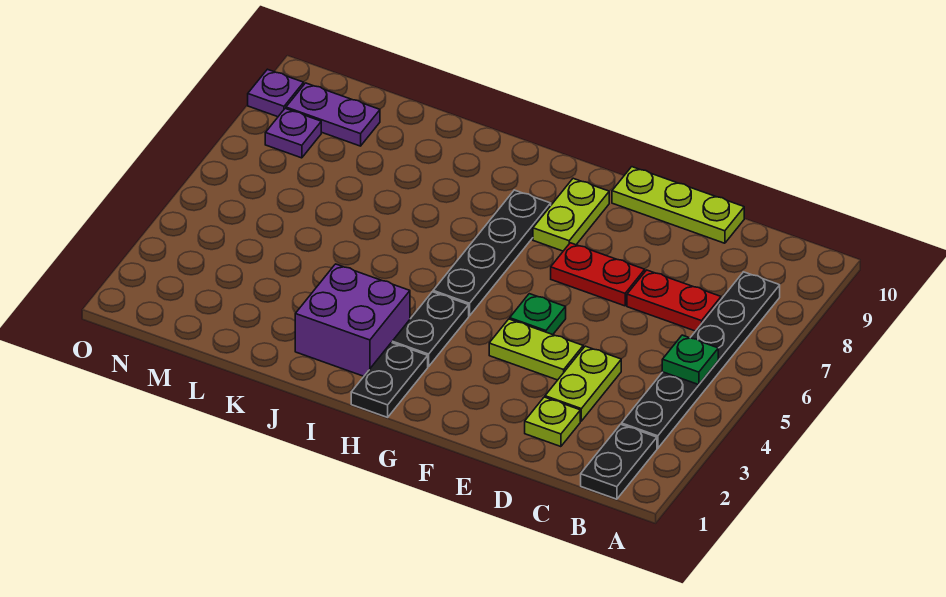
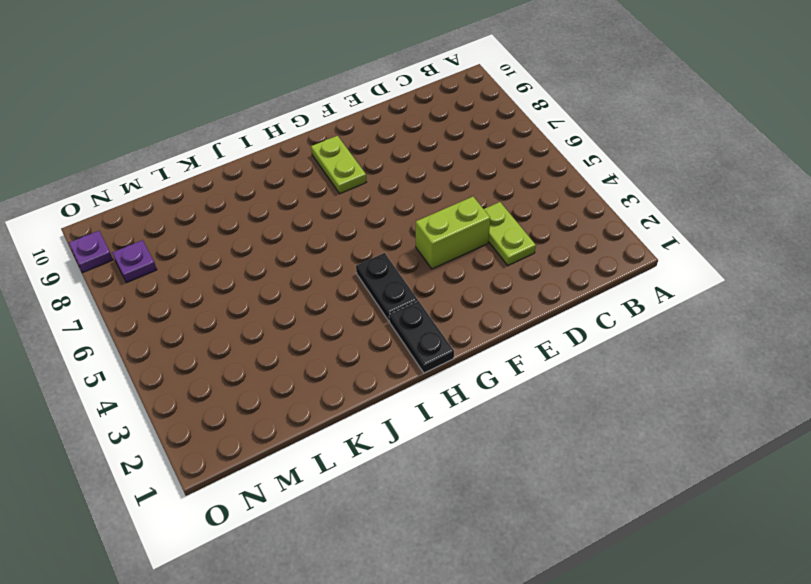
lime brick E4:F4 level 1 -> lime plate E4:F4 level 1
none -> black plate B1:B2 level 1
none -> black plate B3:B8 level 1
none -> red plate C7:D7 level 1

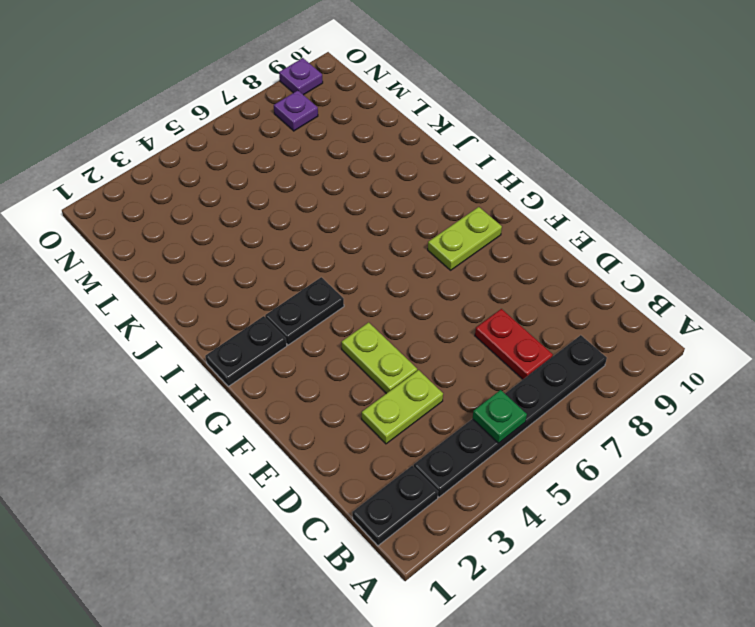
none -> lime plate D2 level 1
none -> lime plate D10:F10 level 1
none -> red plate E7:F7 level 1

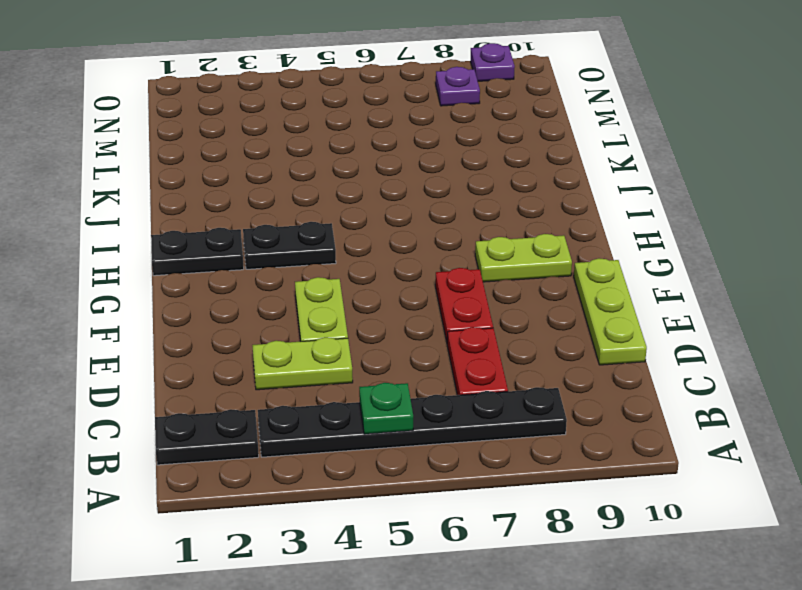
none -> lime plate D2 level 1
none -> green plate F5 level 1
none -> black plate H5:H8 level 1

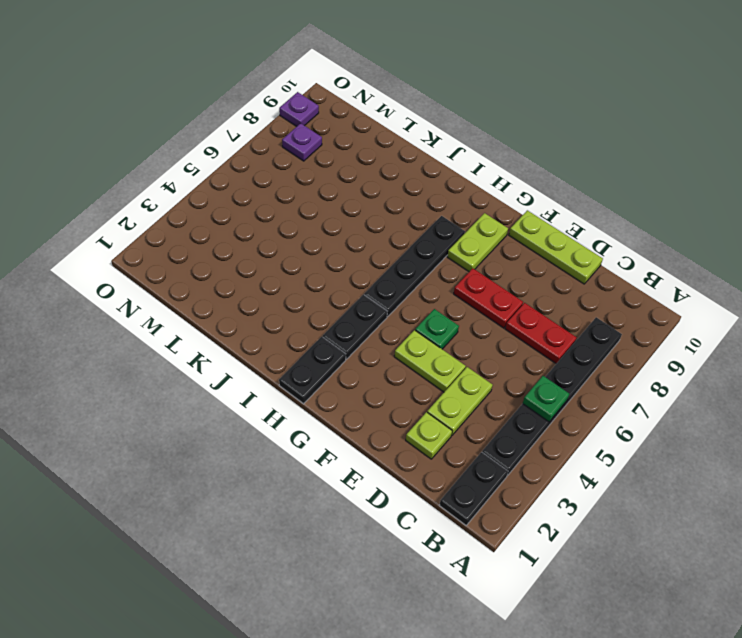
none -> purple brick I2:J3 level 1
none -> purple plate M9:N9 level 1

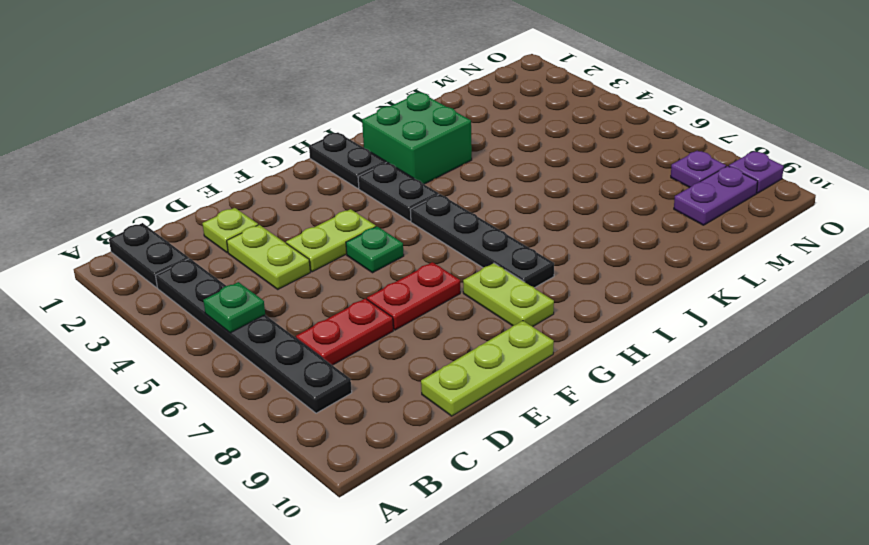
green brick I2:J3 level 1 -> purple brick I2:J3 level 1

